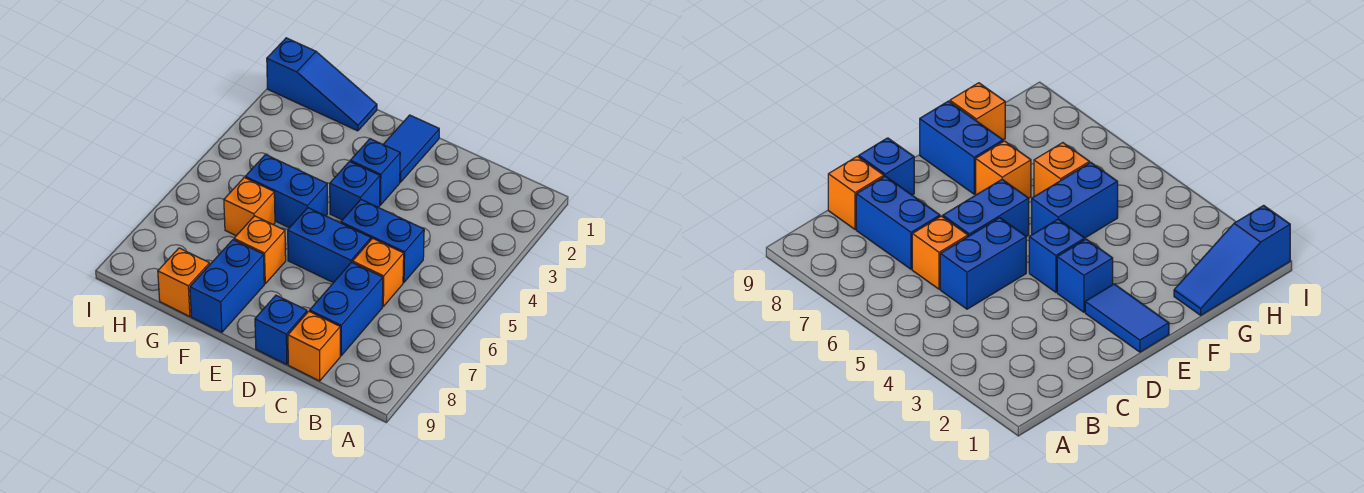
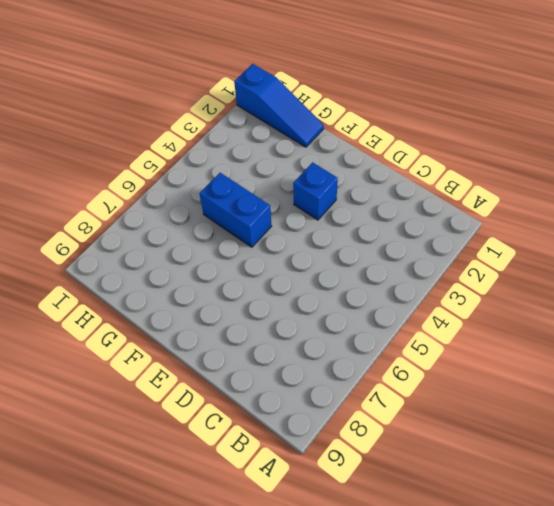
none -> blue brick C5:D5 level 1
none -> orange brick C6 level 1
none -> blue brick C7:C8 level 1

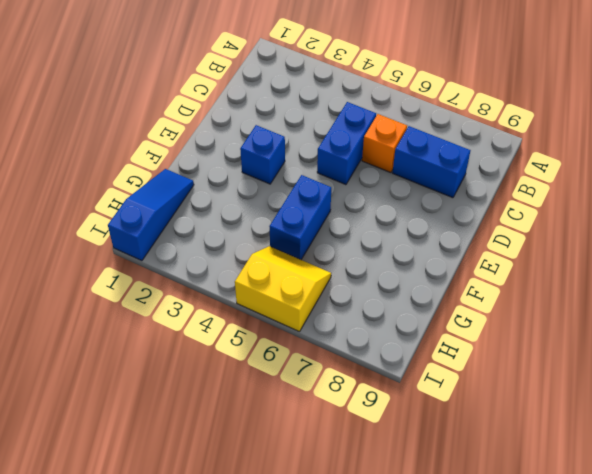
yellow slope H5:I6 level 1 top I -> none
none -> orange brick C9 level 1
none -> blue brick D6:E6 level 1
none -> blue brick D9 level 1

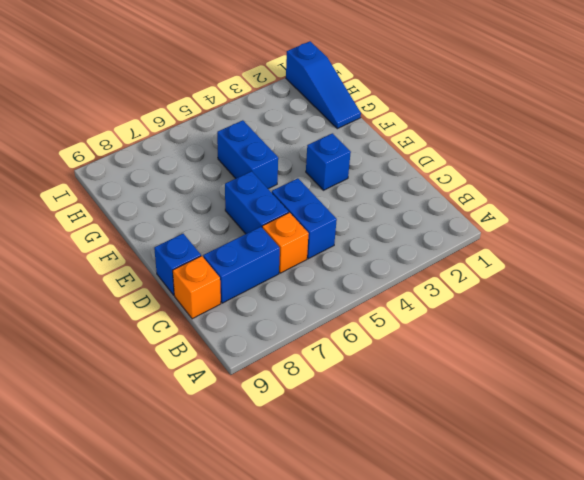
none -> blue tile E1:E2 level 1
none -> blue brick E4 level 1
none -> orange brick F7 level 1

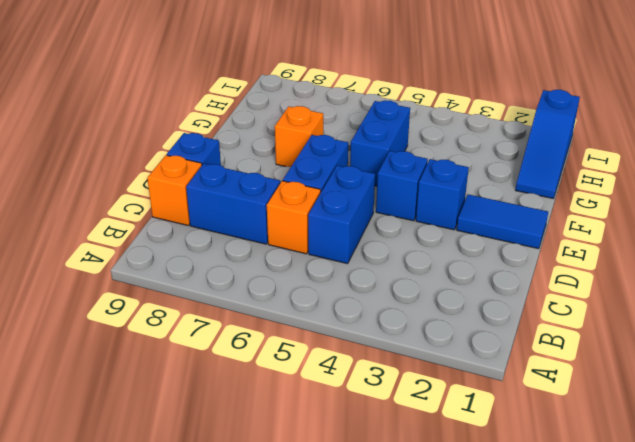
none -> blue brick F8:F9 level 1
none -> orange brick G6 level 1
none -> orange brick G9 level 1

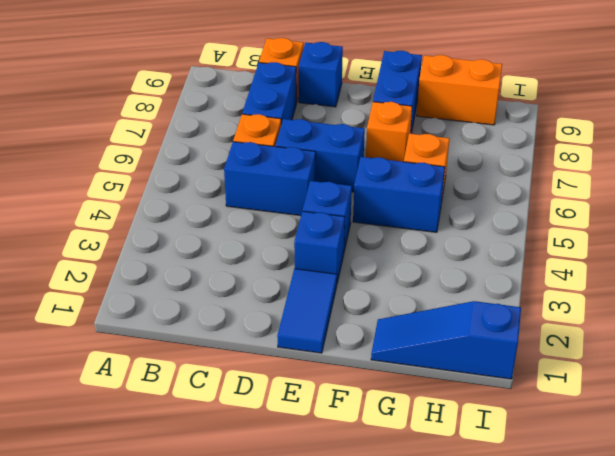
orange brick G9:H9 level 1 -> orange brick G9 level 1

